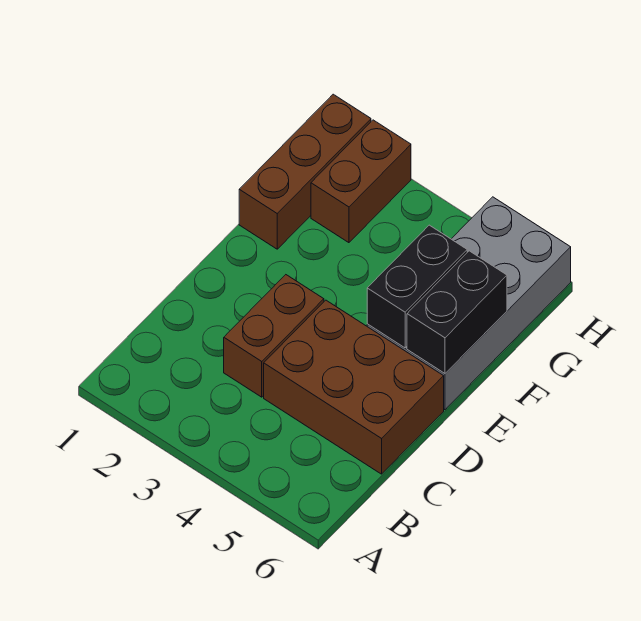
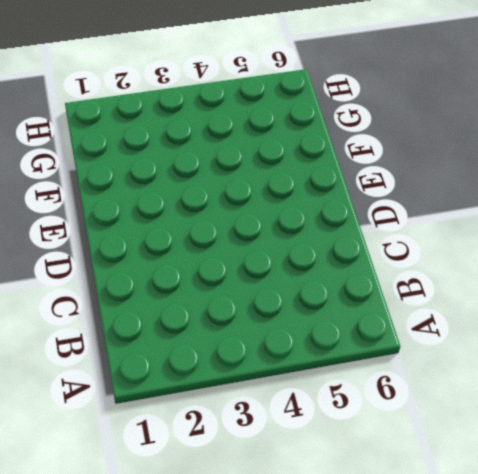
none -> brown brick C3:D3 level 1
none -> brown brick C4:D6 level 1

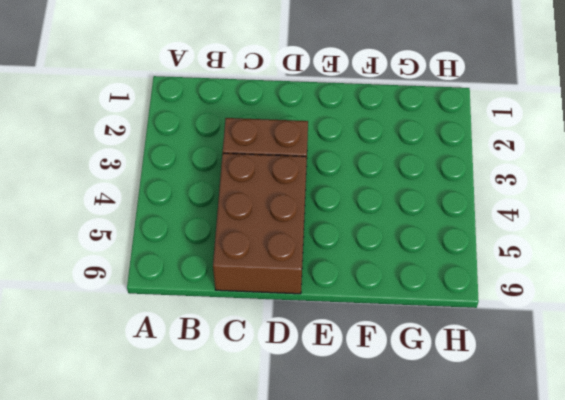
none -> grey brick E5:H6 level 1
none -> brown brick F1:H1 level 1

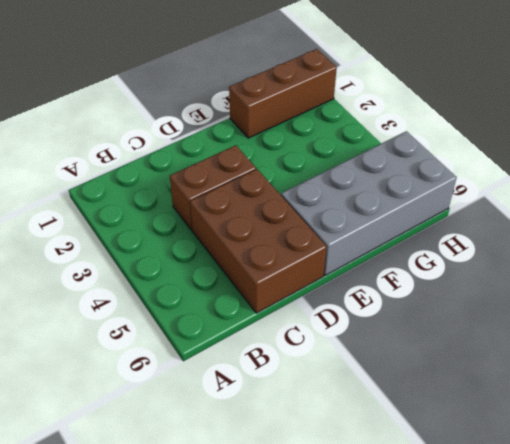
none -> brown brick G2:H2 level 1
none -> black brick E5:F5 level 2

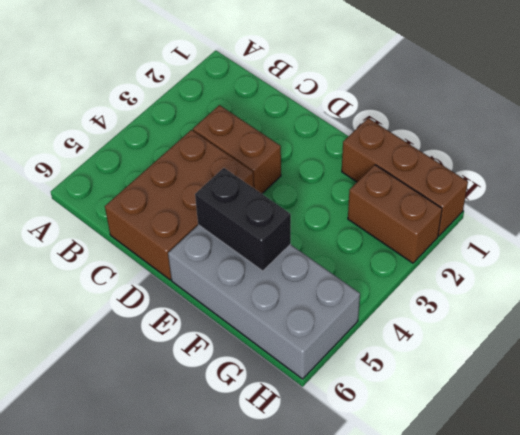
none -> black brick E6:F6 level 2

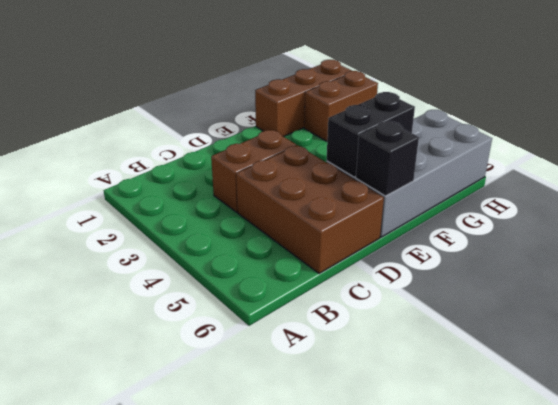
black brick E6 level 2 -> black brick E6:F6 level 2

